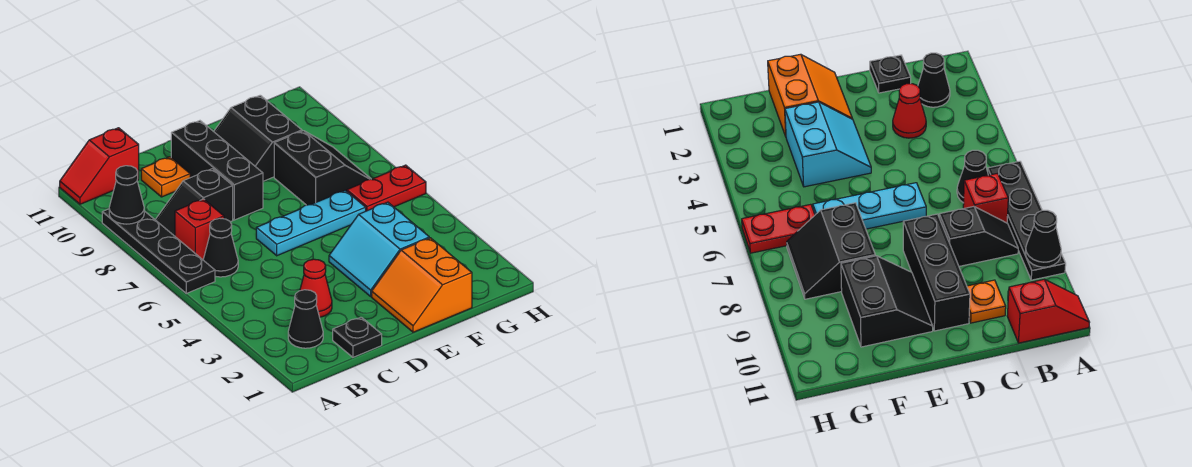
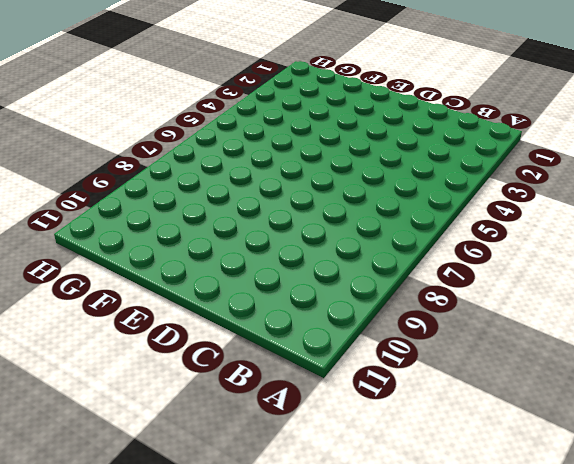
none -> black plate A6:A9 level 1
none -> red slope A11:B11 level 1 top B
none -> black cone B2 level 1

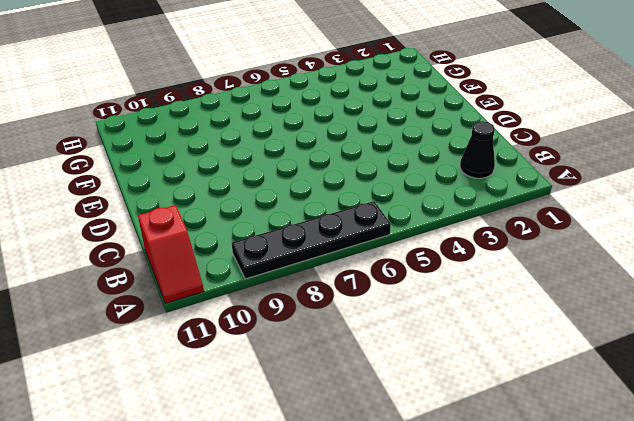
none -> black cone B6 level 1
none -> red brick B7 level 1
none -> black slope B8:C8 level 1 top C

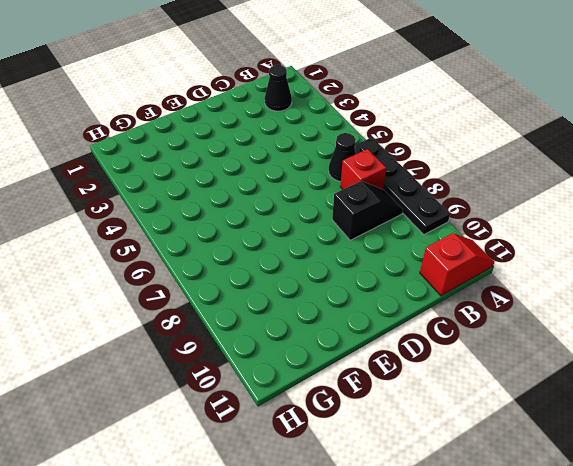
none -> black plate C1 level 1
none -> red cone C3 level 1
none -> orange plate C10 level 1

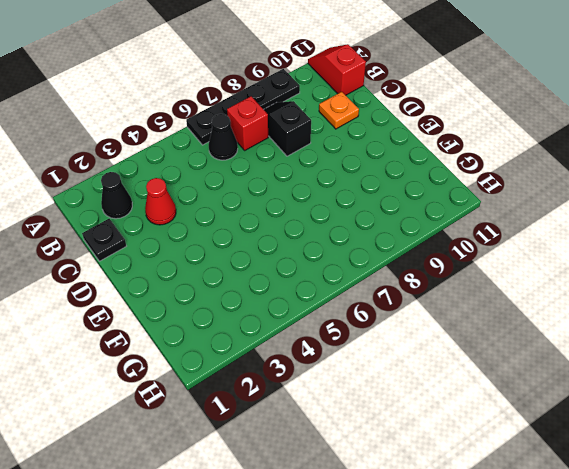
none -> cyan plate D6:F6 level 1
none -> black brick D8:D10 level 1
none -> orange slope E1:F2 level 1 top F

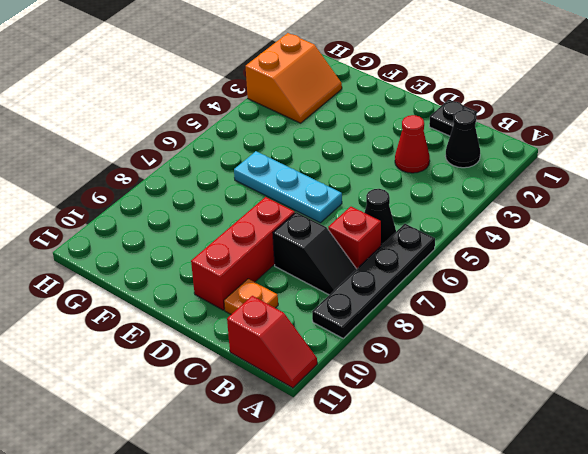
red brick D8:D10 level 1 -> black brick D8:D10 level 1
orange slope G2:H3 level 1 top H -> orange slope E1:F2 level 1 top F
none -> cyan slope E3:F4 level 1 top F
none -> black slope E9:F10 level 1 top F
none -> black slope F7:G8 level 1 top F

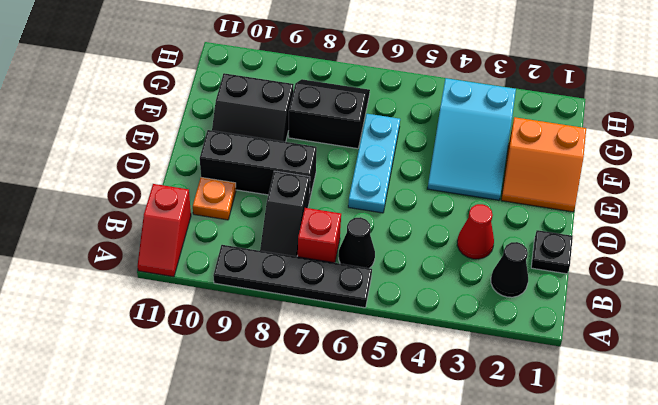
cyan slope E3:G4 level 1 top G -> cyan slope E3:F4 level 1 top F
none -> red plate G6:H6 level 1
none -> black cone A9 level 2

